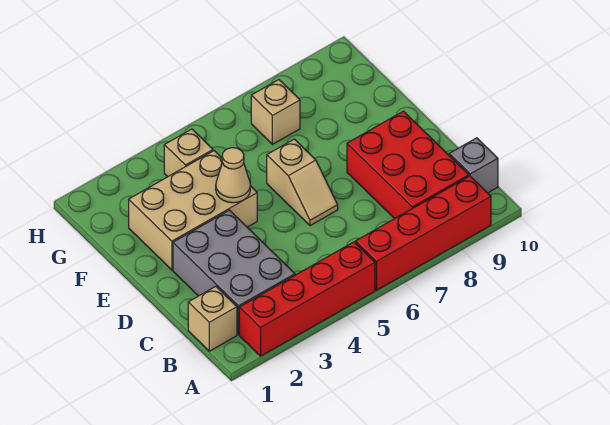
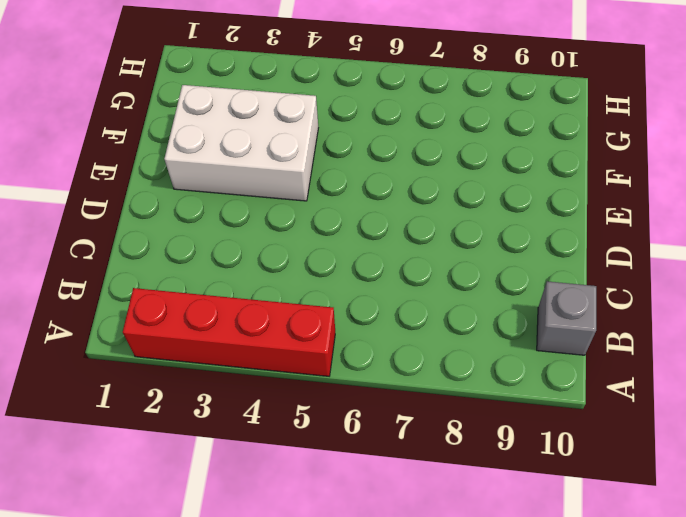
white brick E2:F4 level 1 -> tan brick E2:F4 level 1
none -> red brick A6:A9 level 1
none -> tan brick B1 level 1

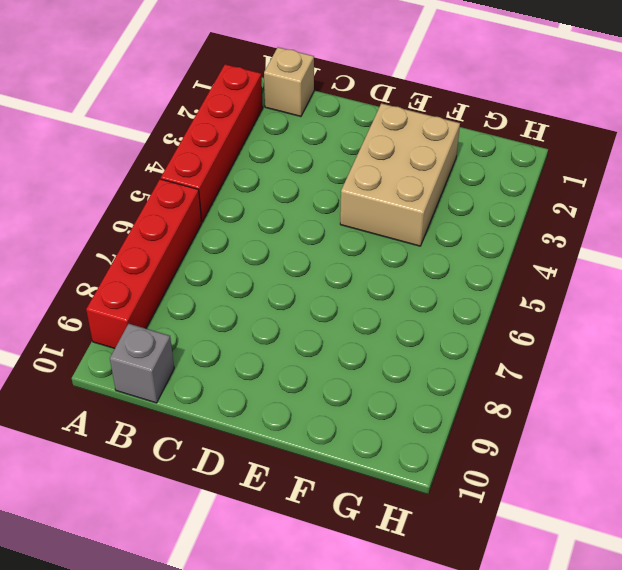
none -> grey brick B2:D3 level 1
none -> red brick B8:D9 level 1

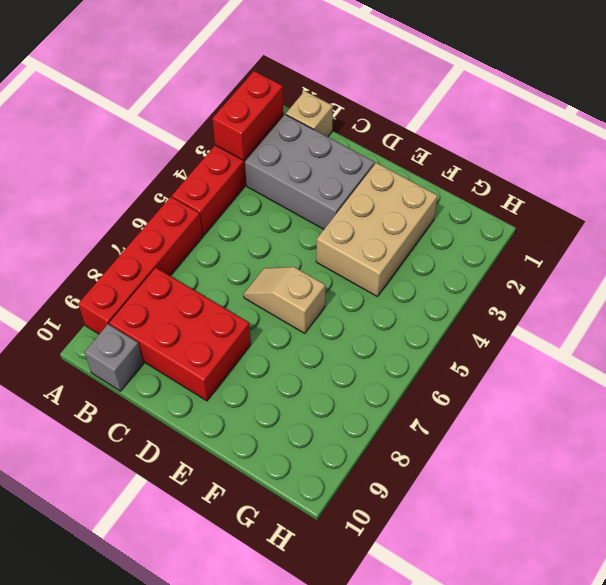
red brick A2:A3 level 2 -> none
none -> tan brick G4 level 1
none -> tan brick G7 level 1

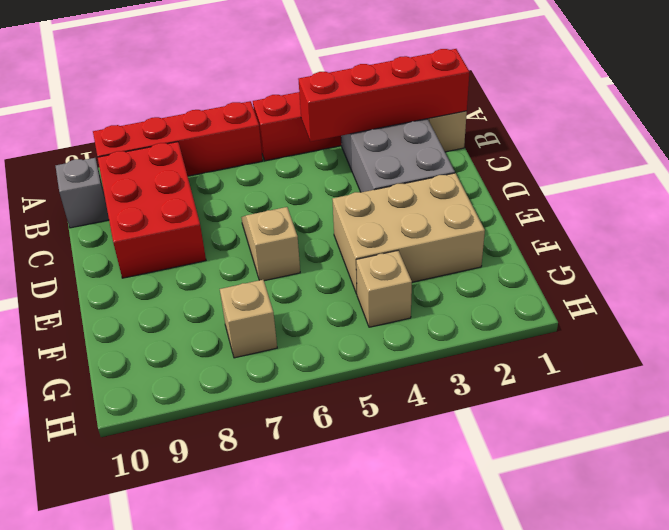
red brick B1:B4 level 2 -> none
none -> tan cone E4 level 2

